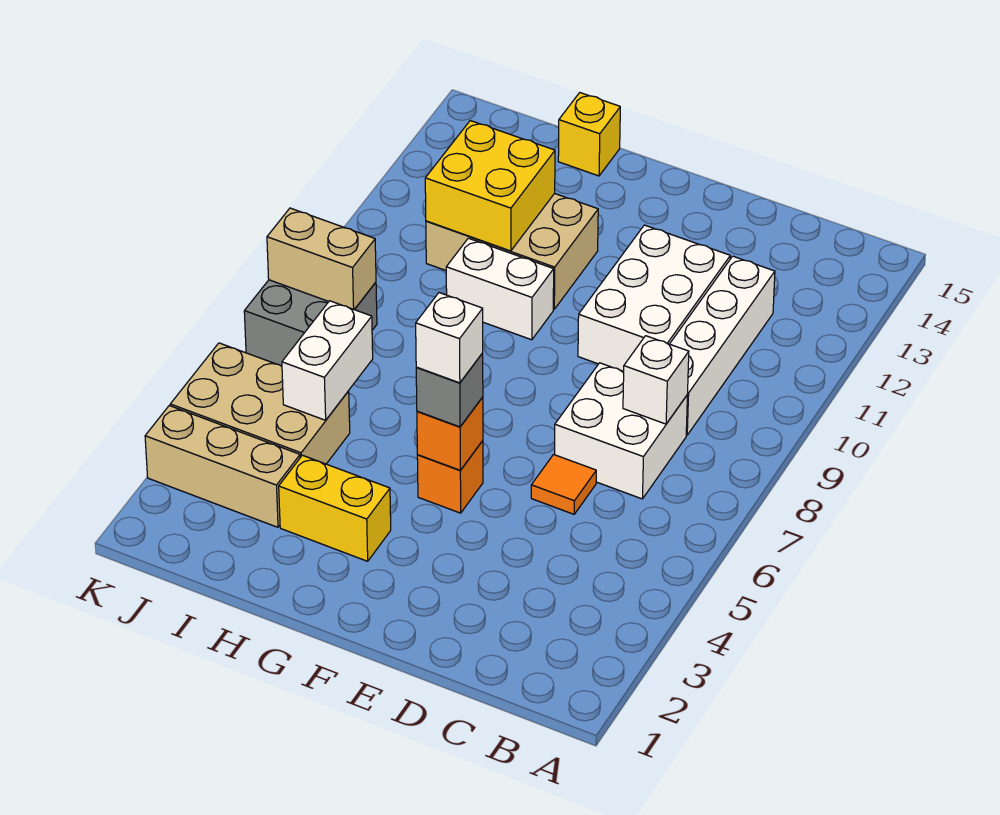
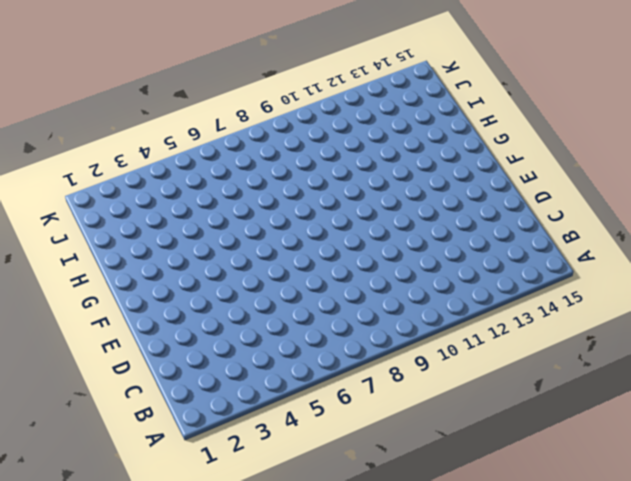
none -> white brick C7:D8 level 1
none -> white brick C9:C12 level 1
none -> orange tile D6 level 1

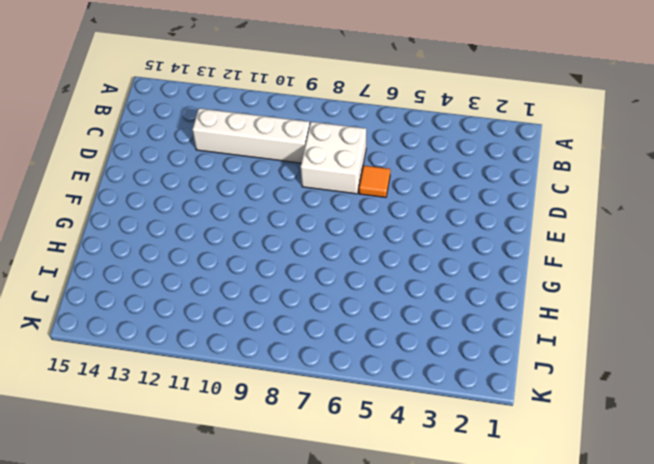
none -> white brick D10:E12 level 1
none -> orange brick F5 level 1
none -> yellow brick G3:H3 level 1

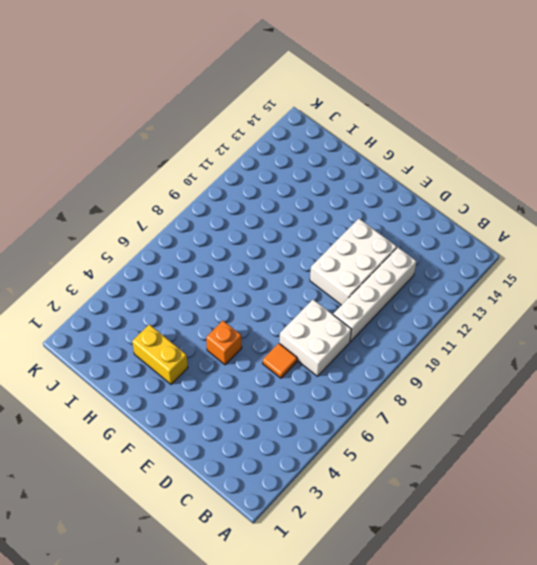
none -> white brick G10:H10 level 1
none -> tan brick G11:I12 level 1
none -> yellow brick H15 level 1

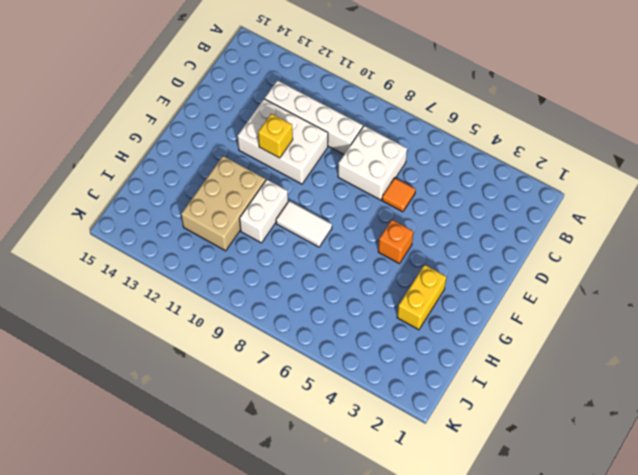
yellow brick E11 level 2 -> yellow brick H15 level 1
white tile G8:G9 level 1 -> none
none -> tan brick I3:K3 level 1
none -> tan brick I4:K5 level 1
none -> grey brick J7:K8 level 1

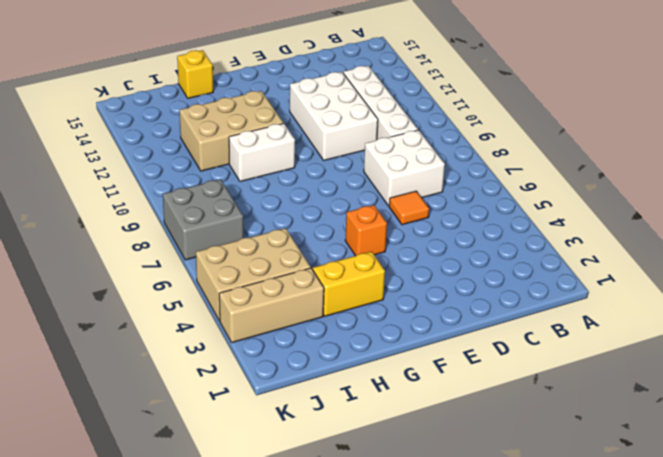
none -> white brick C8 level 2
none -> orange brick F5 level 2
none -> yellow brick H11:I12 level 2

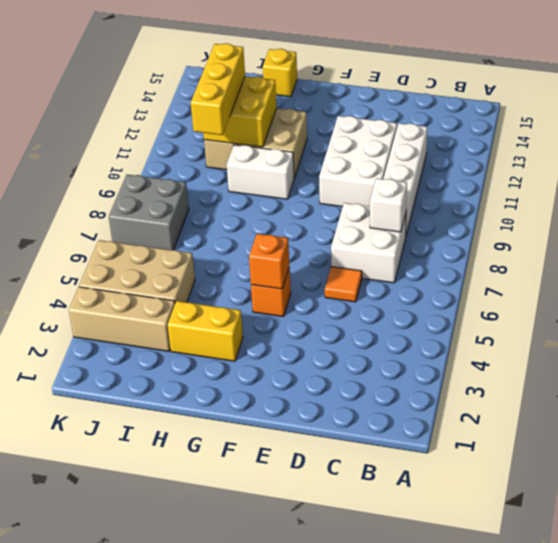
yellow brick I10:I12 level 3 -> none
none -> white brick I5:I6 level 2
none -> tan brick J8:K8 level 2
none -> grey brick F5 level 3

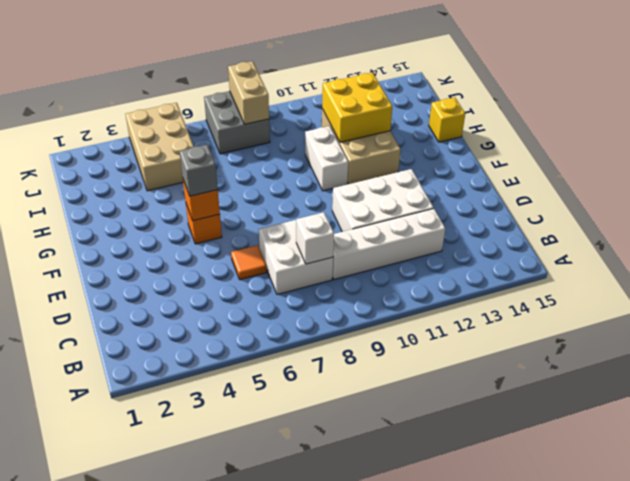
none -> yellow brick G3:H3 level 1
none -> tan brick I3:K3 level 1
none -> white brick I5:I6 level 2

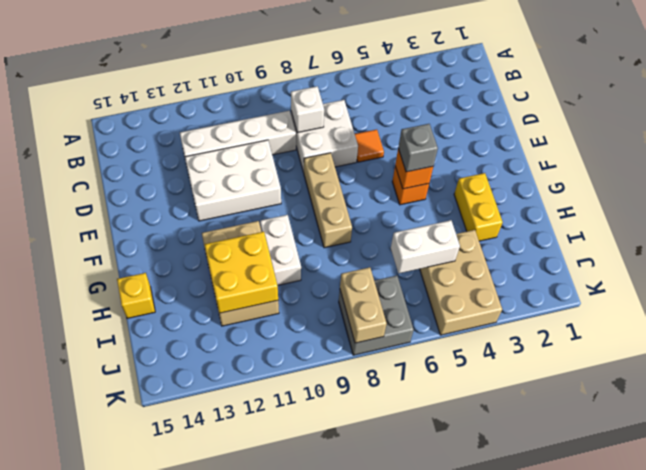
tan brick E8:G8 level 1 -> tan brick I3:K3 level 1
none -> white brick F5 level 4

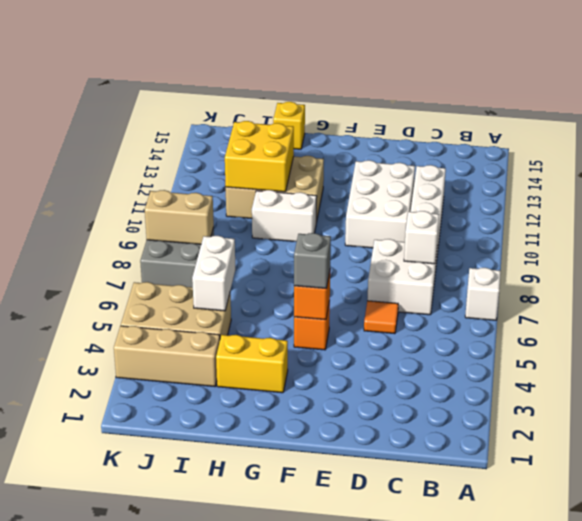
white brick A7 level 1 -> white brick F5 level 4

